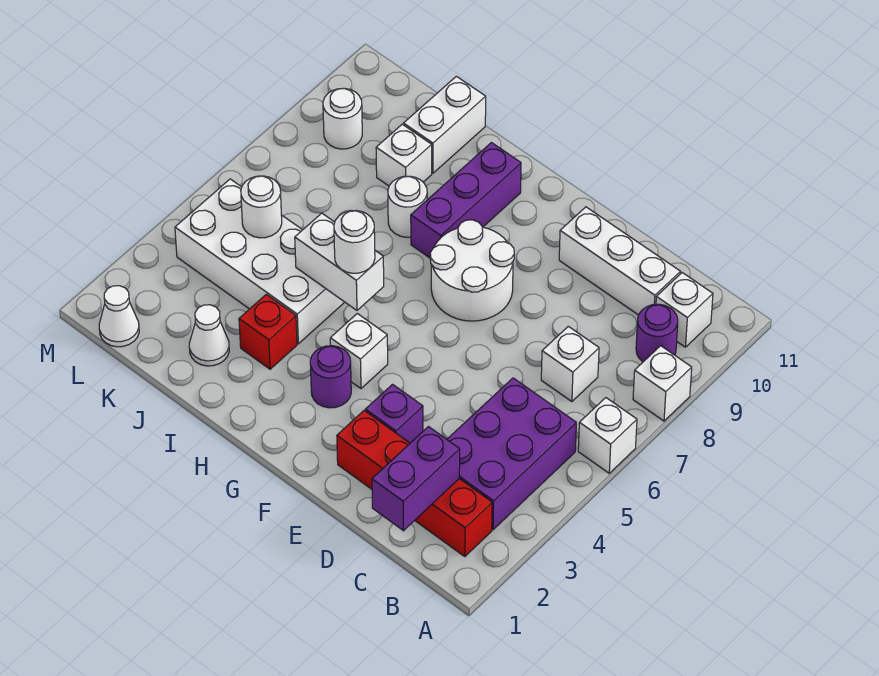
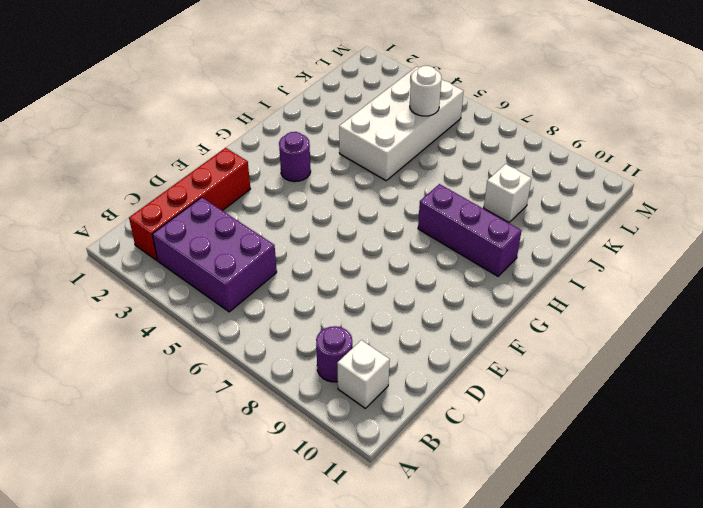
none -> white brick A6 level 1
none -> white brick A8 level 1
none -> white brick C7 level 1

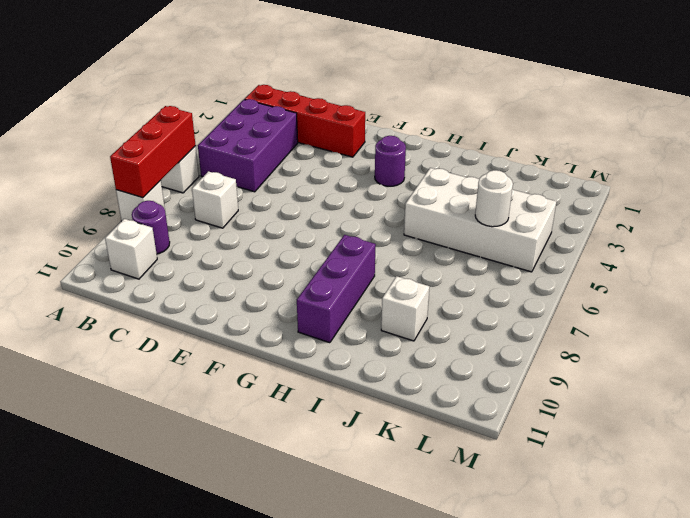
red brick A6:A8 level 2 -> none
none -> white brick C10:E10 level 1
none -> purple brick E3 level 1
none -> white round brick F7:G8 level 1

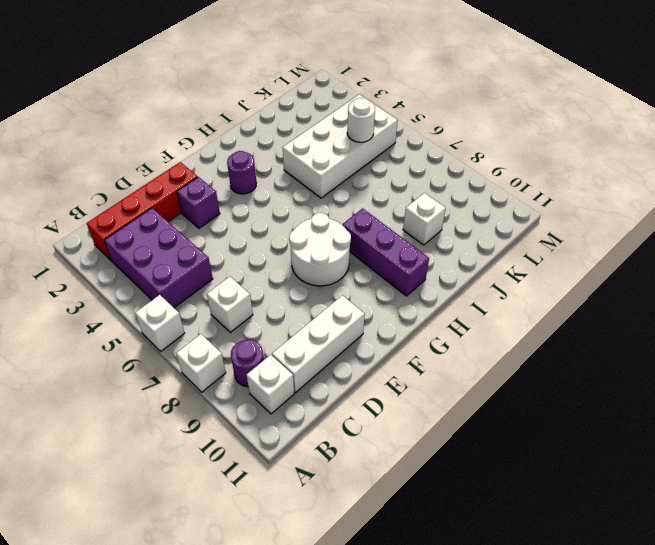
none -> white brick G4 level 1
none -> red brick I3 level 1
none -> white round brick I8 level 1

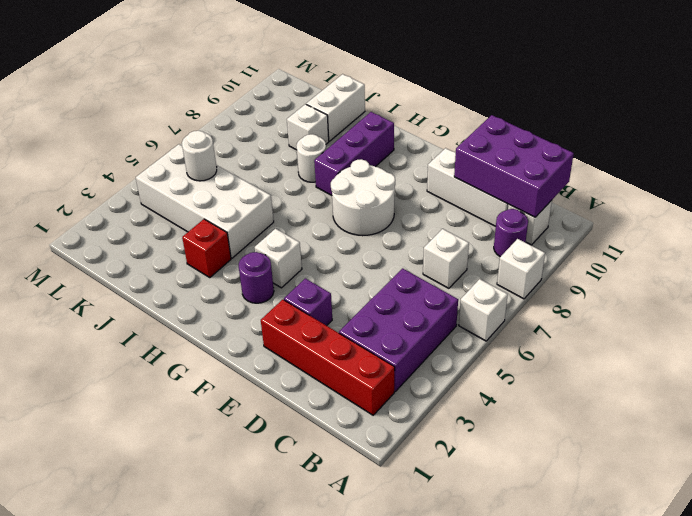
purple brick B10:D11 level 2 -> none
none -> white cone J2 level 1
none -> white cone L1 level 1
none -> white round brick L9 level 1

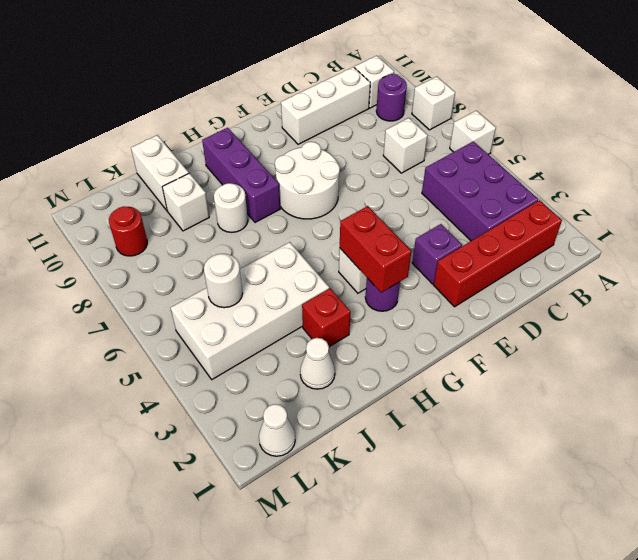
red brick G3:G4 level 2 -> none
red round brick L9 level 1 -> white round brick L9 level 1
none -> purple brick C1:C2 level 2
none -> white brick H5:I5 level 2
none -> white round brick H5 level 3

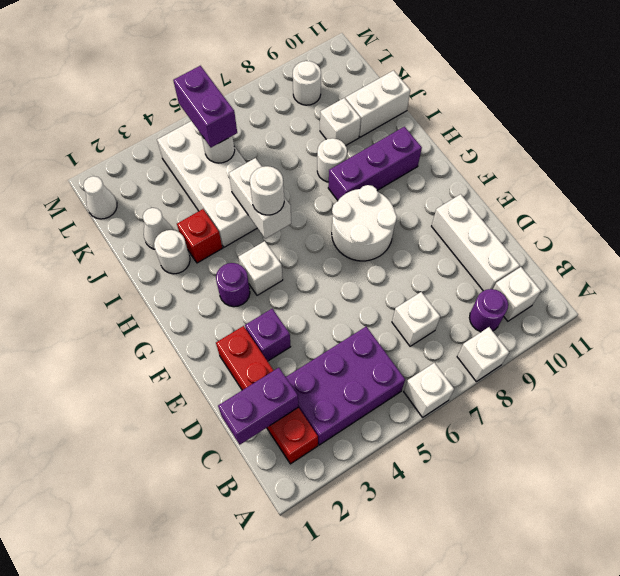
white round brick I2 level 1 -> none
purple brick K5:L5 level 3 -> none

